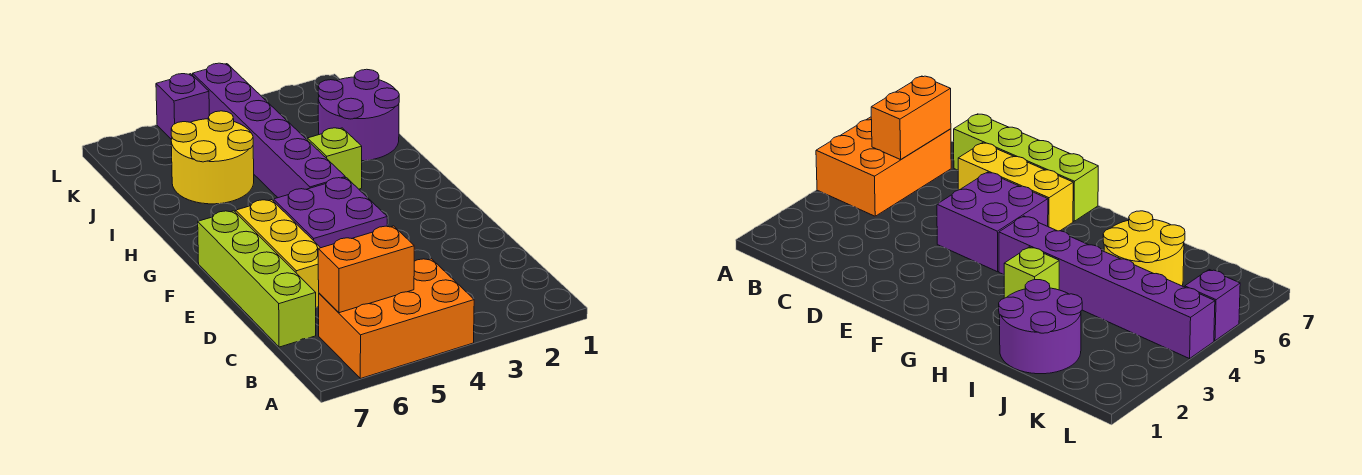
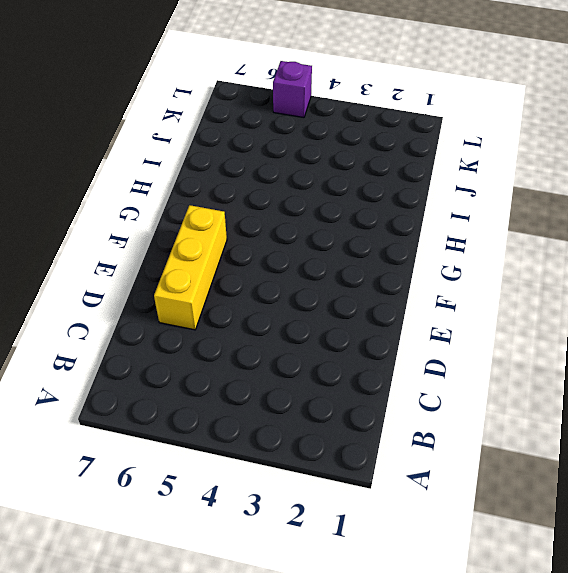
none -> orange brick A4:B6 level 1
none -> lime brick C7:F7 level 1

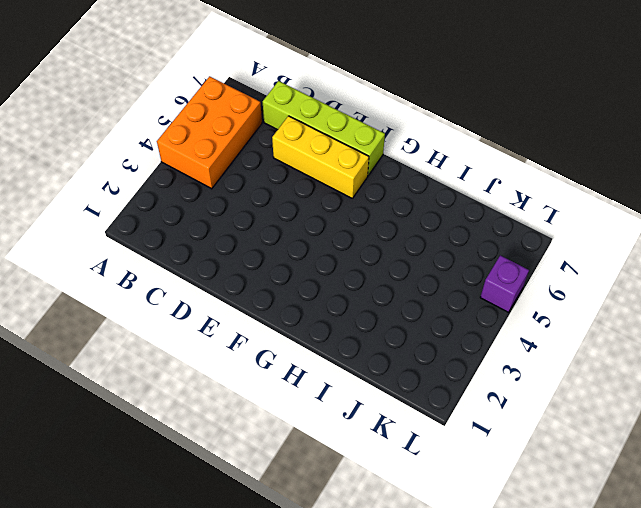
none -> purple brick E4:F5 level 1
none -> purple brick G4:L4 level 1

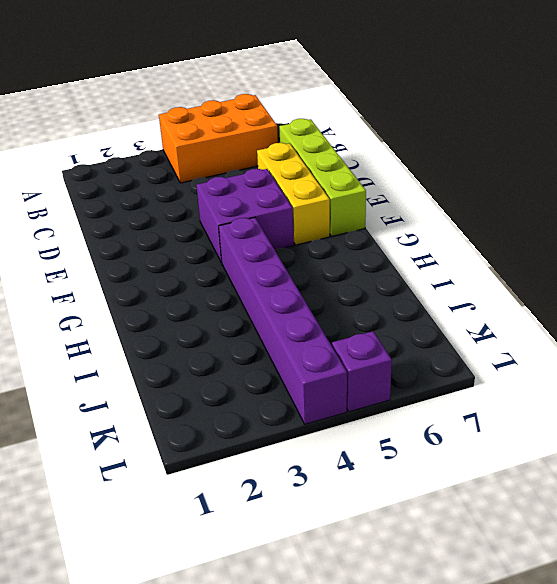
none -> lime brick H3 level 1
none -> purple round brick I1:J2 level 1

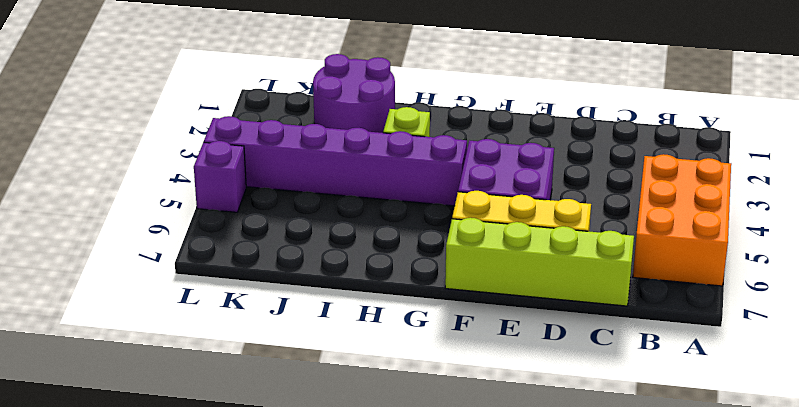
none -> yellow round brick I5:J6 level 1
none -> orange brick B5:B6 level 2

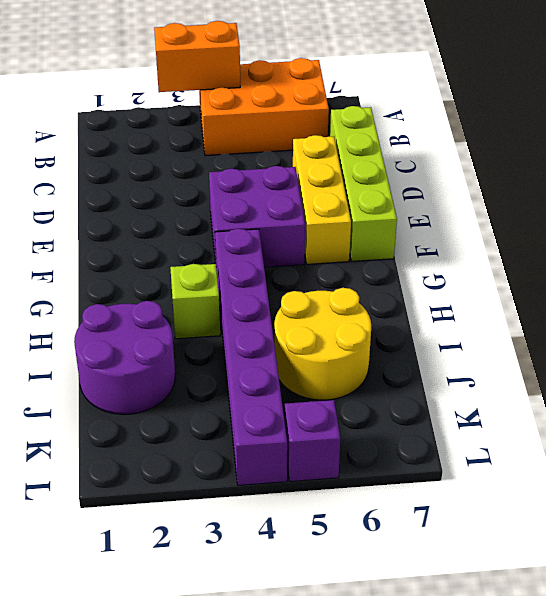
orange brick A3:A4 level 2 -> orange brick B5:B6 level 2

